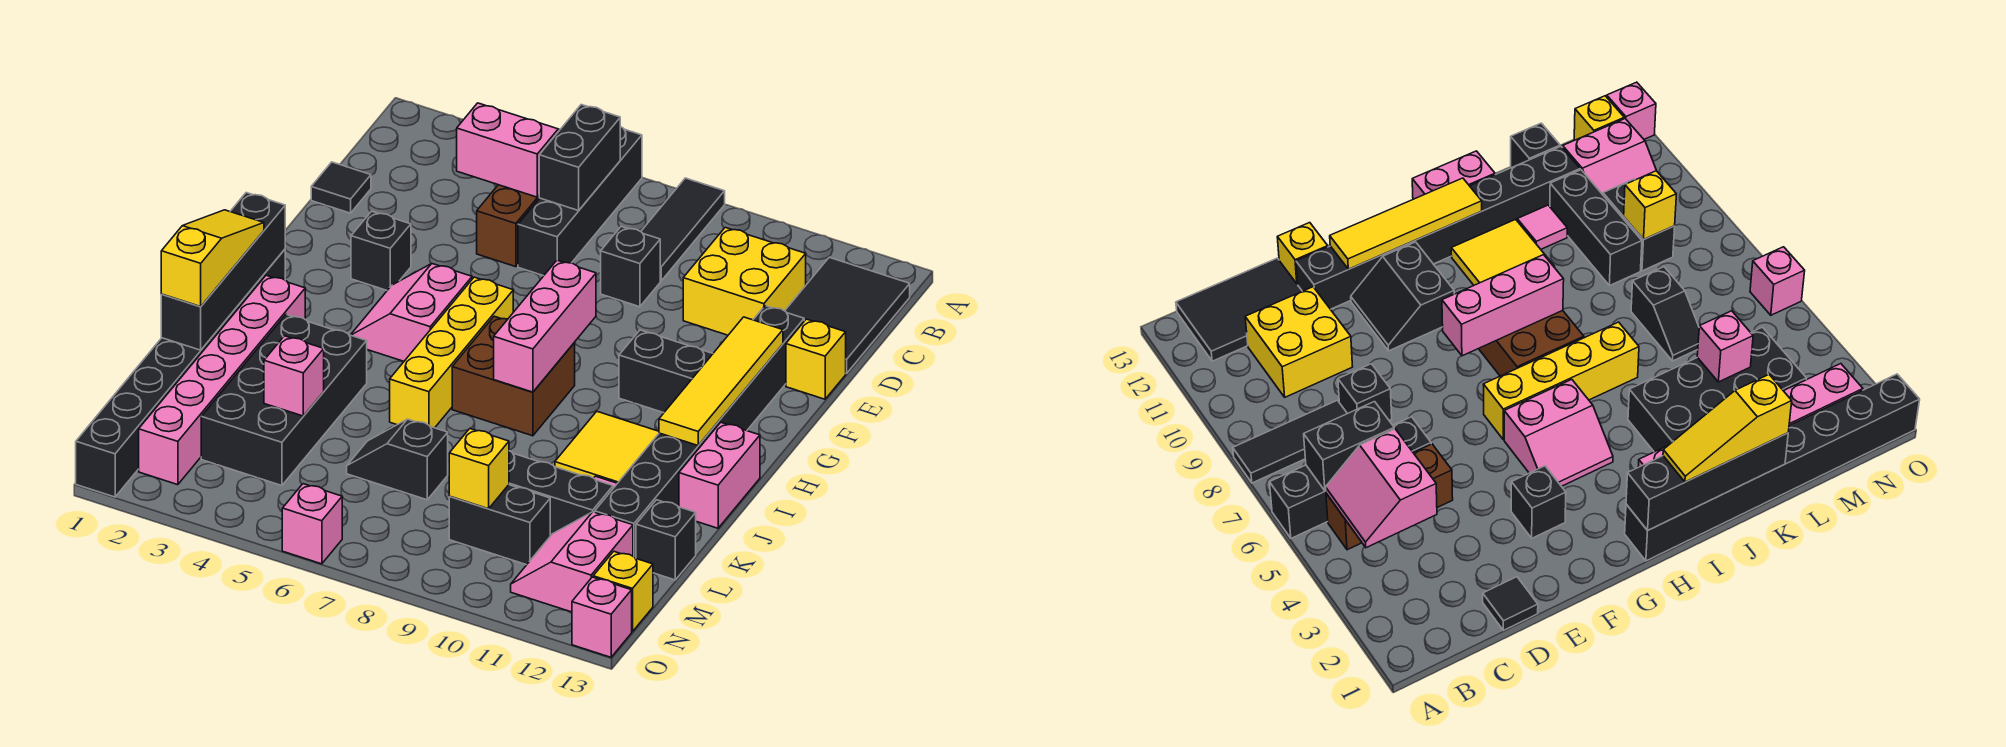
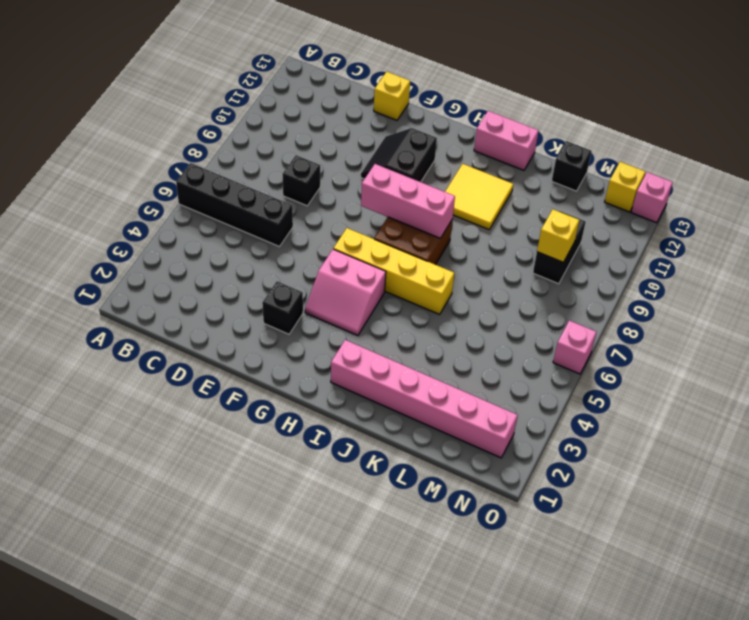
none -> black tile A8:C8 level 1
none -> brown brick B5:D5 level 1
none -> black tile B12:D13 level 1
none -> yellow brick C10:D11 level 1

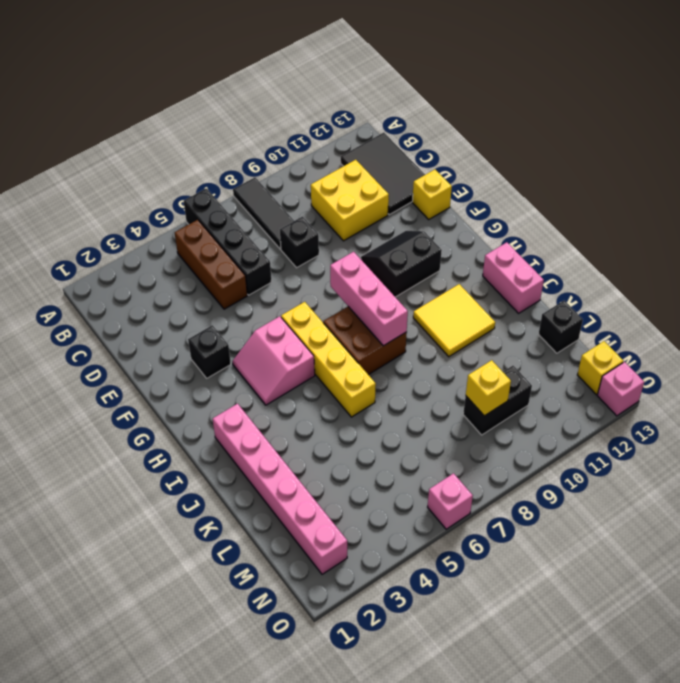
none -> black tile D1 level 1
none -> black brick E12:L12 level 1
none -> black brick H1:O1 level 1
none -> black brick J3:M4 level 1

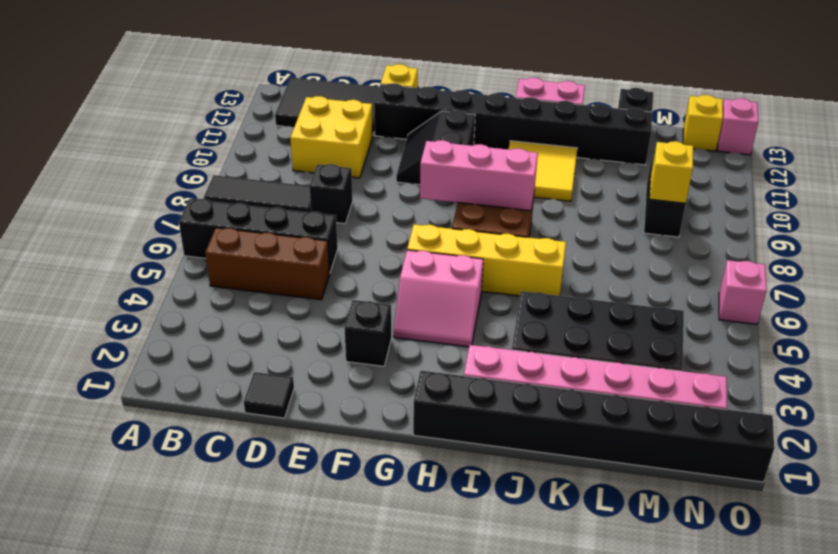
none -> pink tile K11 level 1
none -> black slope L6:L7 level 1 top 7
none -> black brick L9:L11 level 1
none -> pink slope M11:N12 level 1 top 12

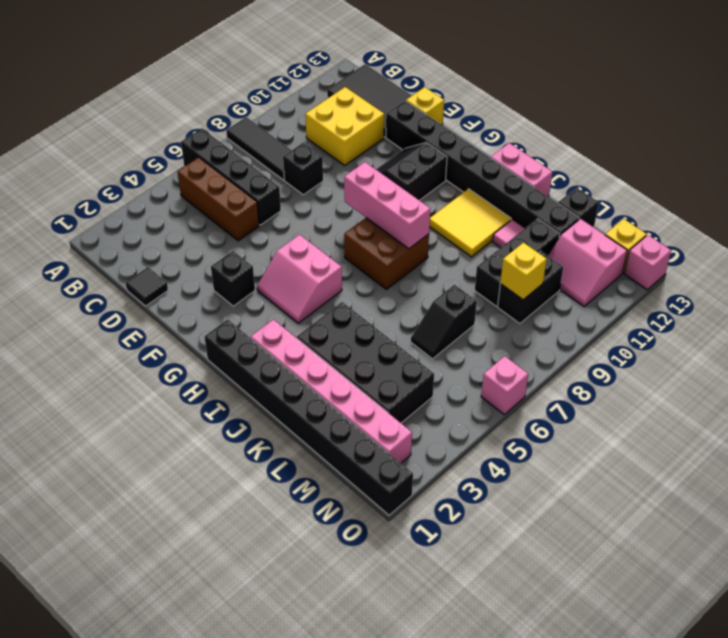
none -> yellow brick G6:J6 level 1
none -> pink slope B4:C5 level 2 top C
none -> black brick B6:C6 level 2
none -> yellow tile F12:I12 level 2

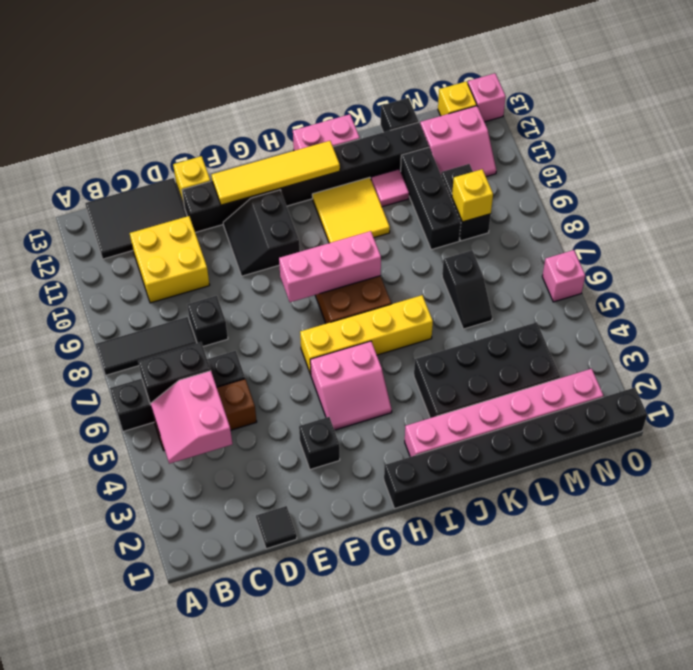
none -> black brick H1:K1 level 2
none -> pink brick L4 level 2
none -> yellow slope I1:K1 level 3 top K

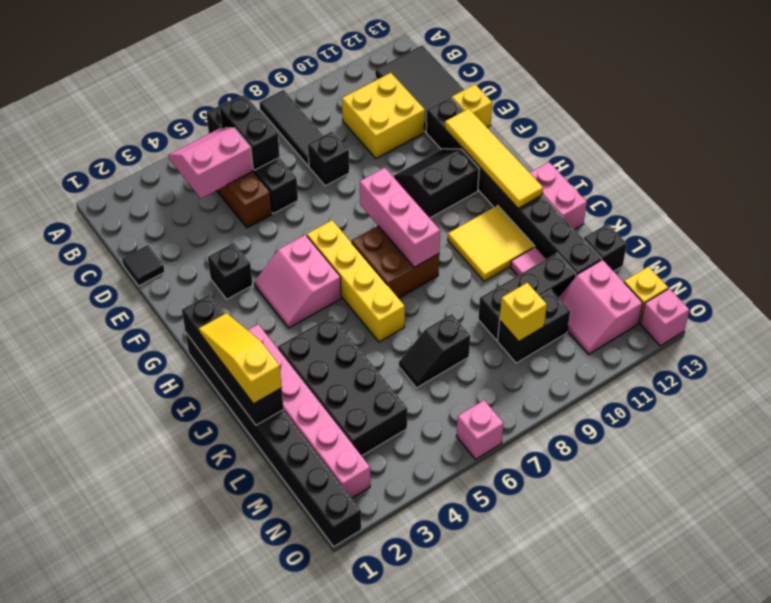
none -> pink brick L4 level 2

